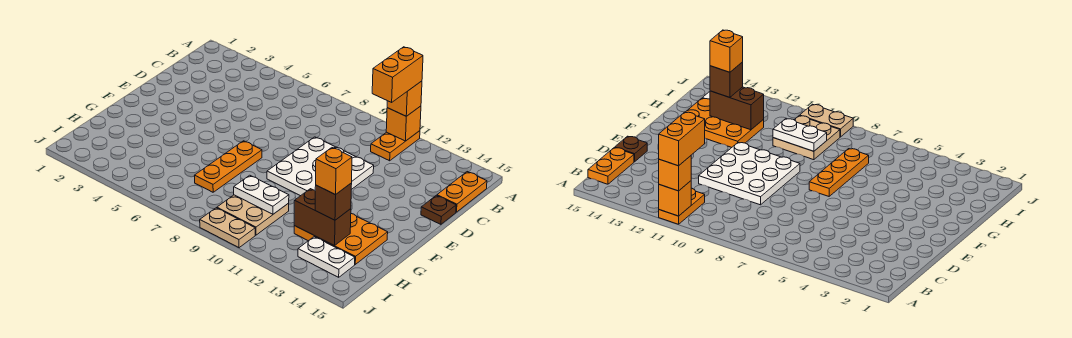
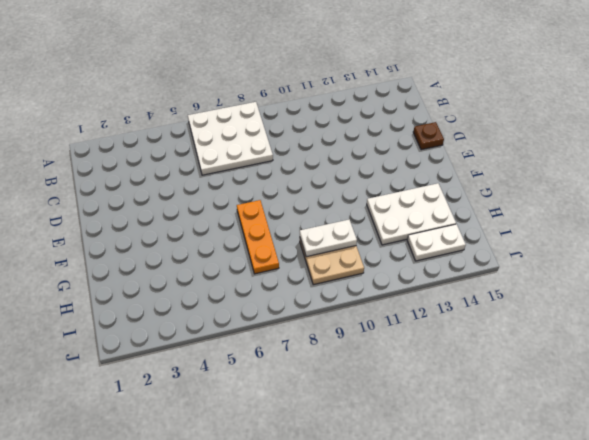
white plate A6:C8 level 1 -> white plate D9:F11 level 1
white plate G12:H14 level 1 -> orange plate G12:H14 level 1
none -> orange plate A11:B11 level 1
none -> orange plate B15:C15 level 1
none -> tan plate J9:J10 level 1

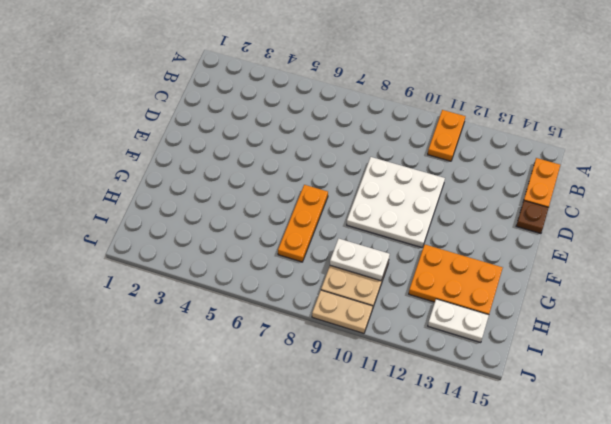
none -> orange brick A11 level 2
none -> brown brick H12:H13 level 2
none -> orange brick A11 level 3

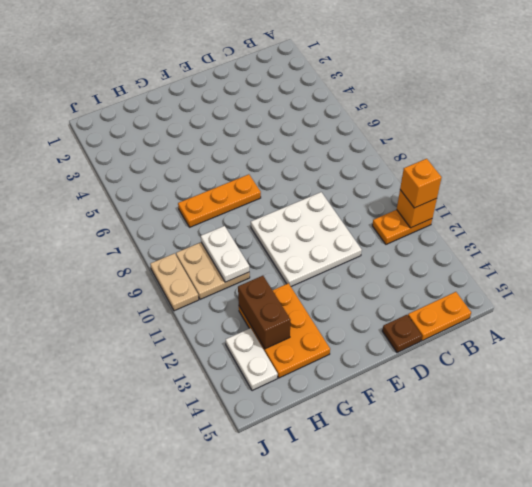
none -> brown brick H13 level 3
none -> orange brick A11:B11 level 4
none -> orange brick H13 level 4

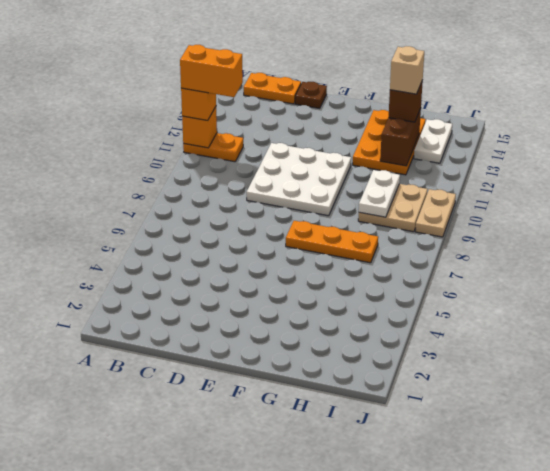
tan brick H13 level 4 -> orange brick H13 level 4

